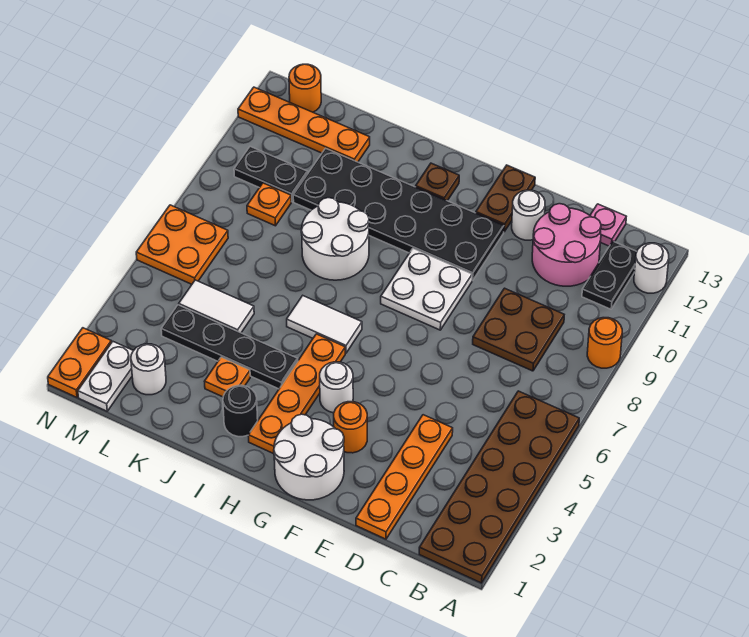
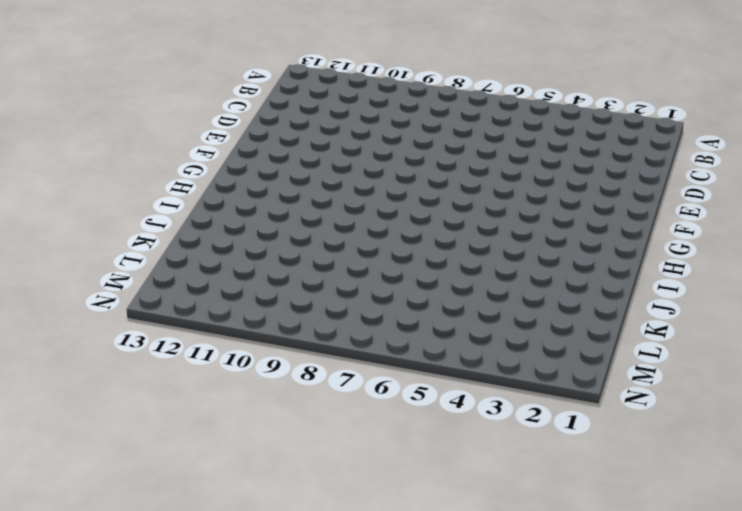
none -> brown plate A1:B6 level 1
none -> orange round brick A9 level 1
none -> white round brick A12 level 1
none -> black plate B11:B12 level 1

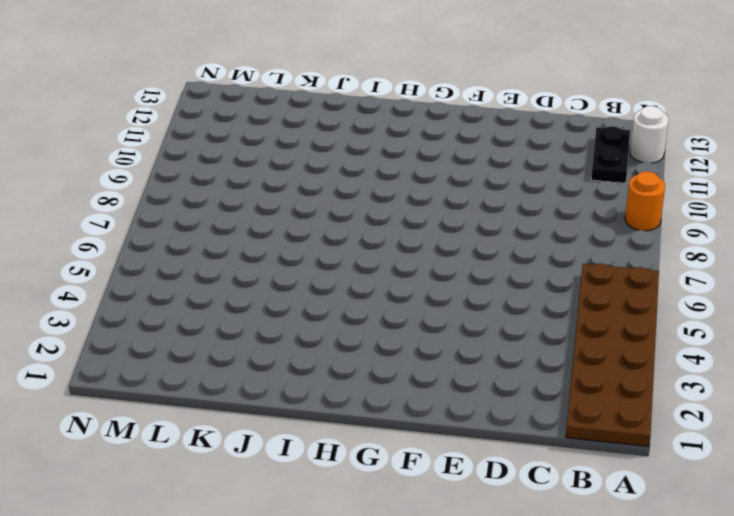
none -> brown plate C8:D9 level 1
none -> pink round brick C11:D12 level 1
none -> pink plate C13 level 1
none -> orange plate D1:D4 level 1

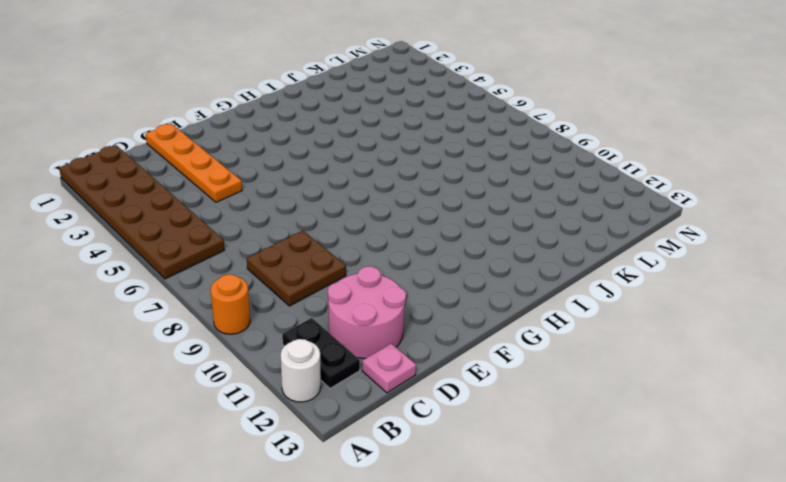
none -> white round brick E12 level 1
none -> white round brick F1:G2 level 1
none -> orange round brick F3 level 1
none -> white plate F8:G9 level 1

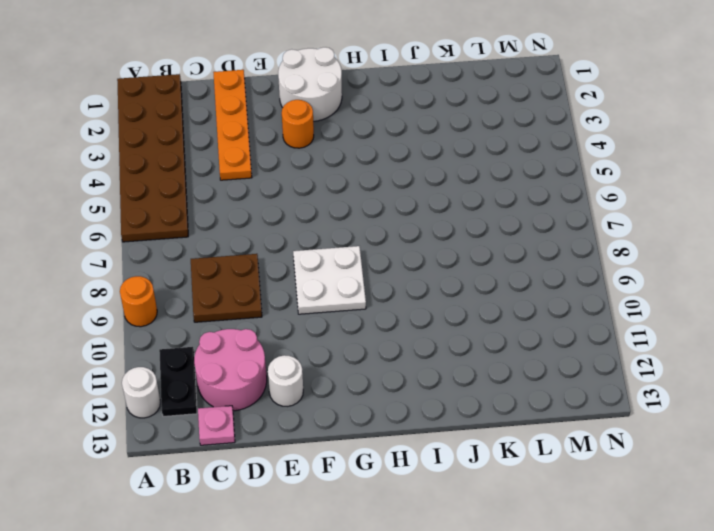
none -> black plate F10:K11 level 1
none -> brown plate F12:F13 level 1
none -> white round brick G4 level 1
none -> orange plate H2:H5 level 1

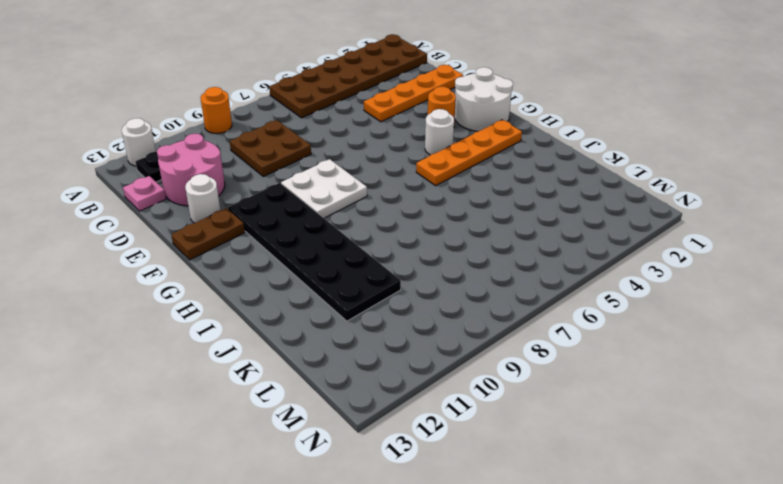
none -> white tile H6:I6 level 1
none -> brown plate H12 level 1
none -> black round brick I2 level 1
none -> black plate I4:L4 level 1

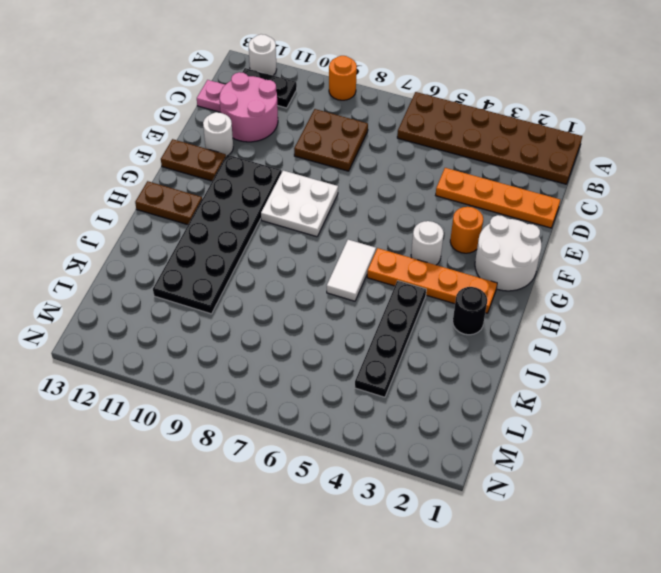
brown plate H12:H13 level 1 -> brown plate H12 level 1
none -> white round brick I8:J9 level 1
none -> orange plate J3 level 1
none -> white tile K5:L5 level 1
none -> orange plate K12:N12 level 1

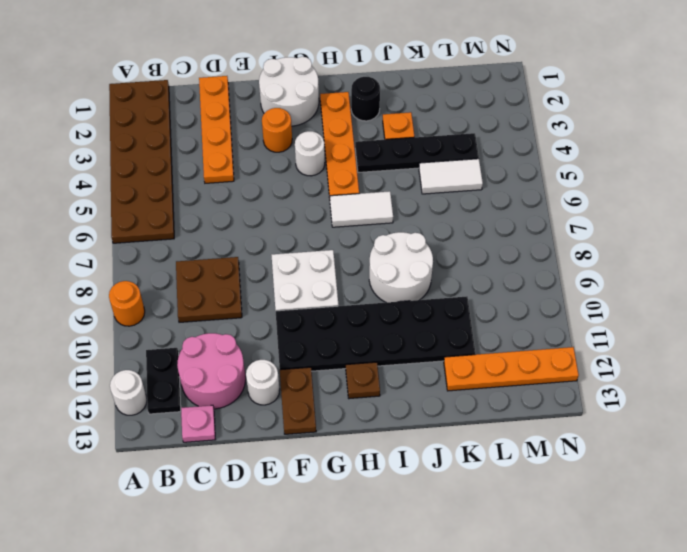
none -> white round brick L2 level 1
none -> orange plate L9 level 1
none -> black plate L10:M10 level 1
none -> white plate M1:M2 level 1

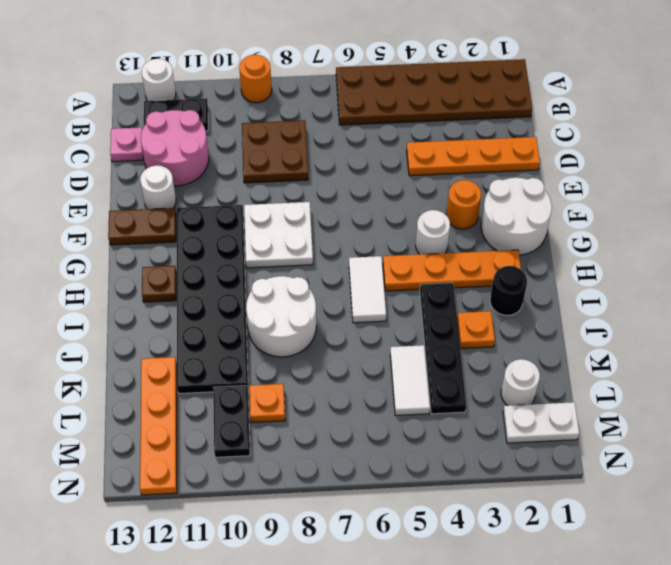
none -> orange plate M6:N7 level 1
none -> orange round brick M13 level 1
none -> orange plate N1:N2 level 1

